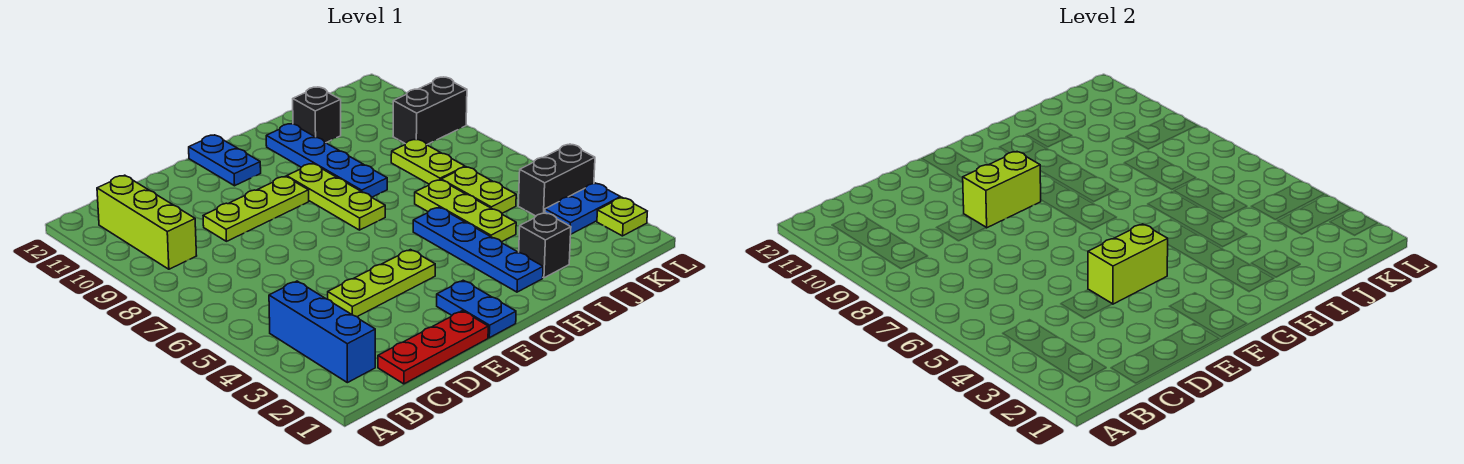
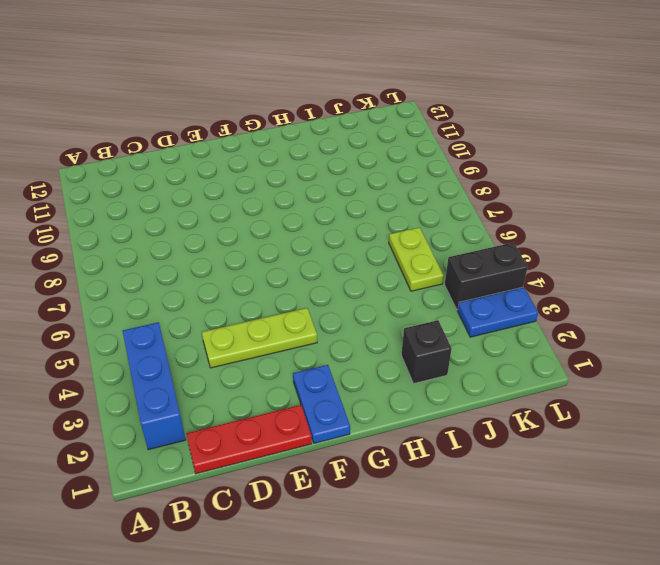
none -> lime brick B9:B11 level 1
none -> lime plate D9:F9 level 1
none -> blue plate F11:F12 level 1

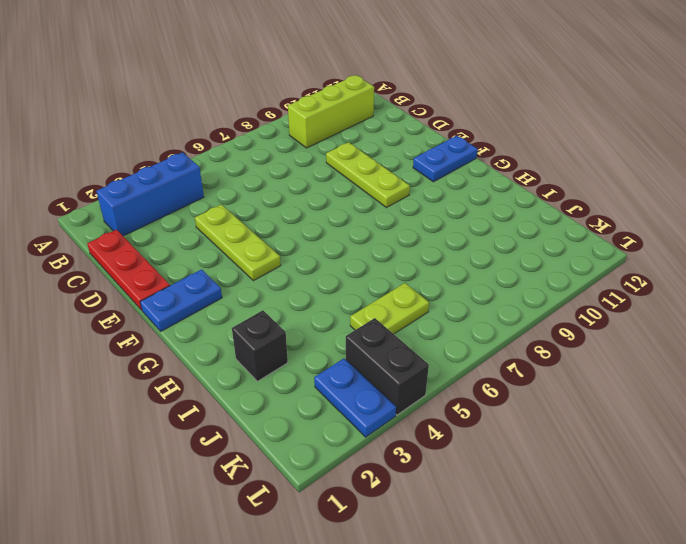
none -> lime plate G7:G9 level 1
none -> blue plate H2:H5 level 1
none -> blue plate H8:H11 level 1

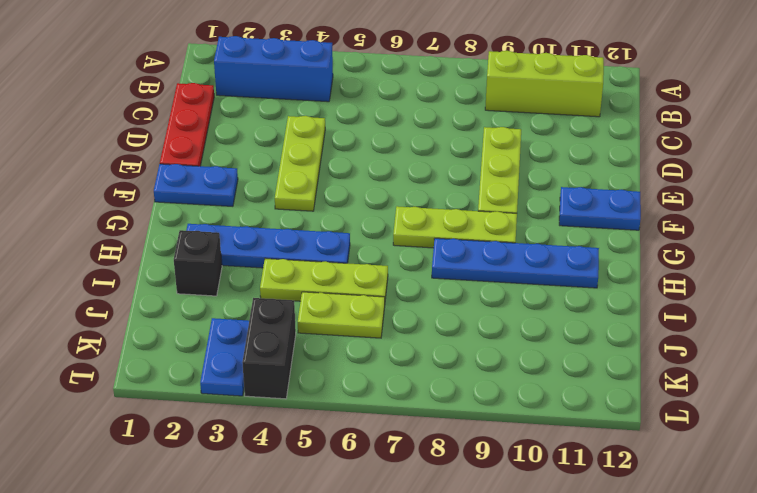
none -> black brick I11 level 1
none -> lime plate J7:J8 level 1
none -> black brick K9:L9 level 1

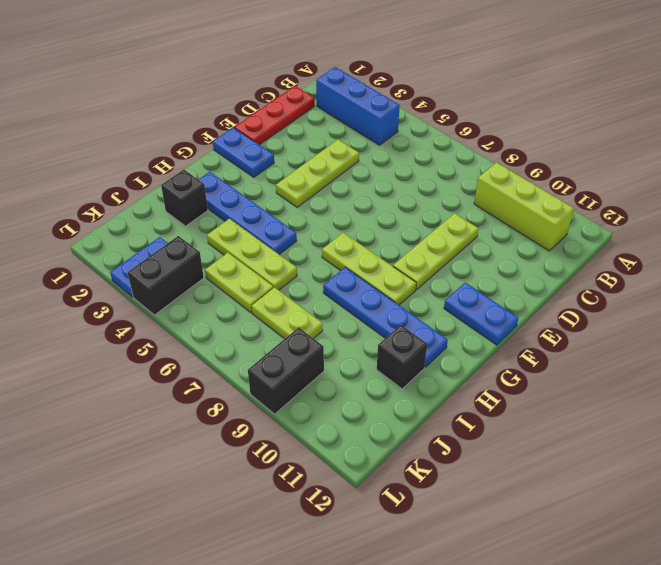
none -> lime plate L2 level 1
none -> lime brick E4:F4 level 2
none -> lime brick E9:F9 level 2

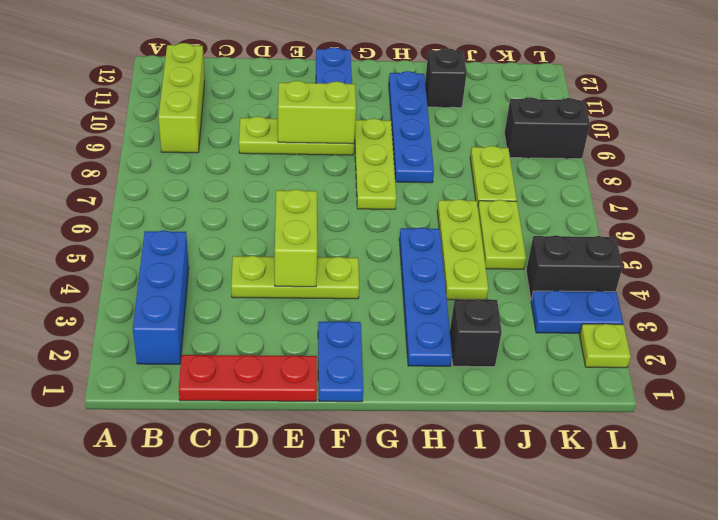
lime brick E4:E5 level 2 -> lime brick E4:F4 level 2

